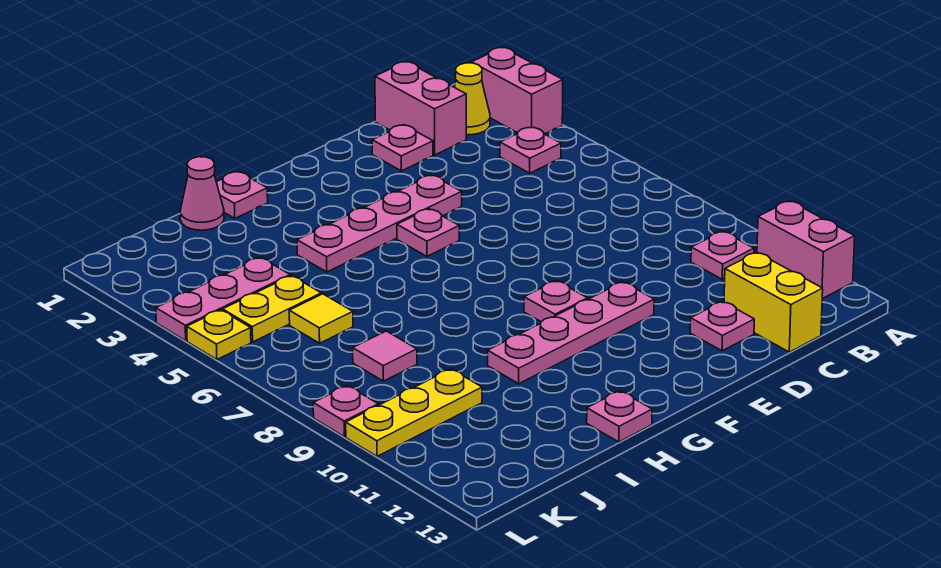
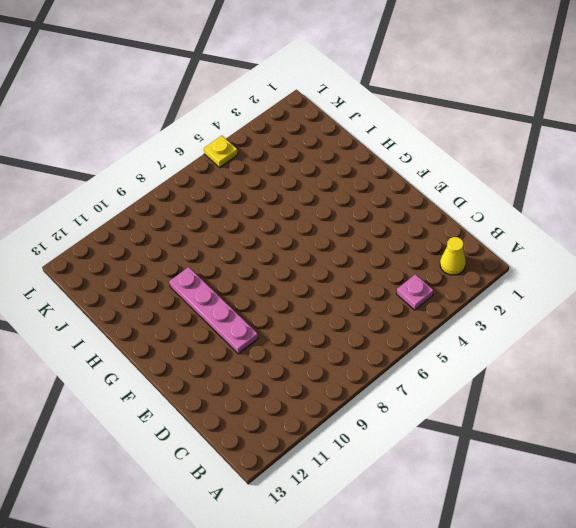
none -> pink brick A2:A3 level 1
none -> pink brick A11:A12 level 1
none -> pink plate B10 level 1

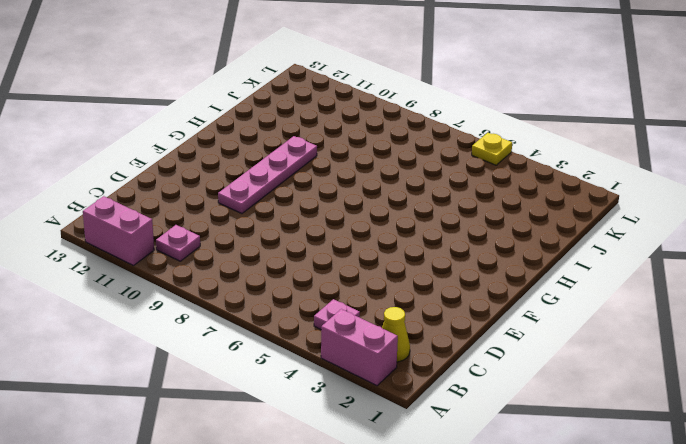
none -> pink brick C1:C2 level 1
none -> yellow brick C12:C13 level 1
none -> pink plate D2 level 1

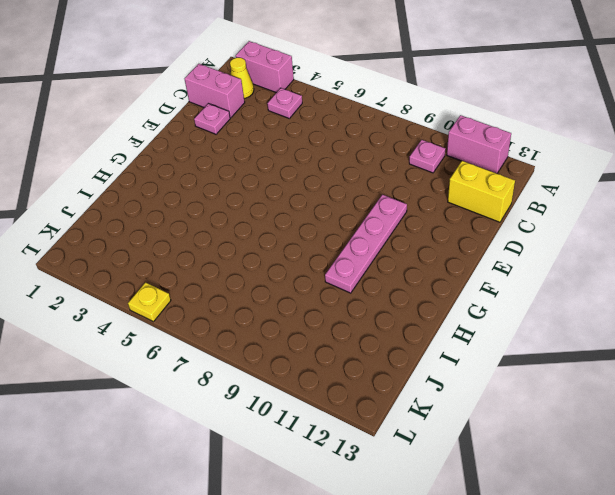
none -> pink plate D12 level 1
none -> pink plate E4:H4 level 1
none -> pink plate F5 level 1

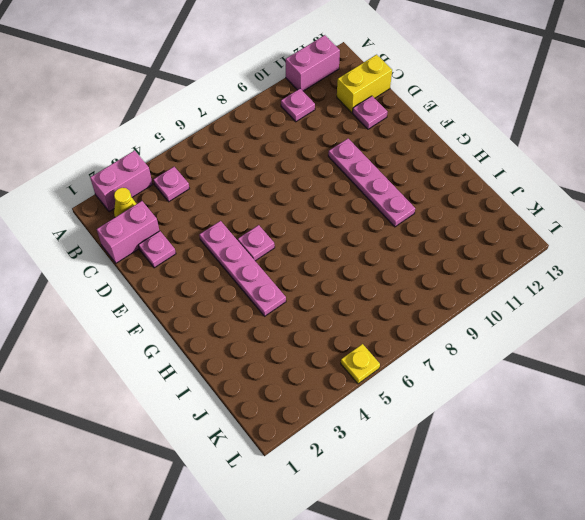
none -> pink plate F9 level 1
none -> pink plate H1 level 1
none -> pink plate H13 level 1

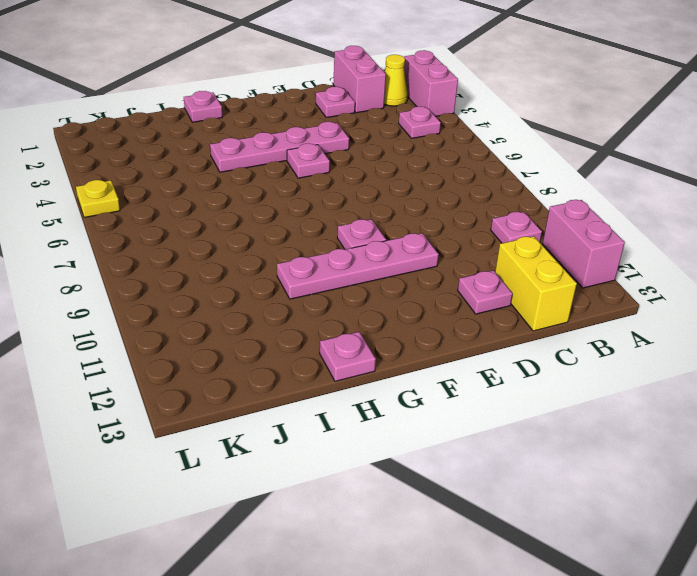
none -> pink cone I1 level 1
none -> pink plate J4:L4 level 1
none -> yellow plate J5:K5 level 1

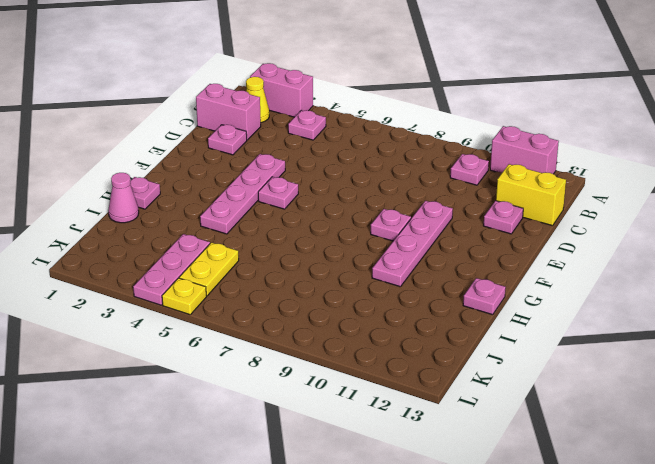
none -> yellow tile J6 level 1
none -> pink tile J8 level 1
none -> yellow plate J10:L10 level 1

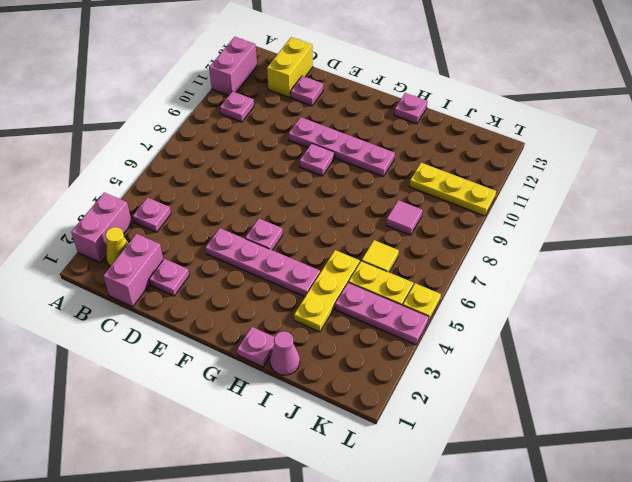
yellow plate I3:I5 level 1 -> none
none -> pink plate L9 level 1

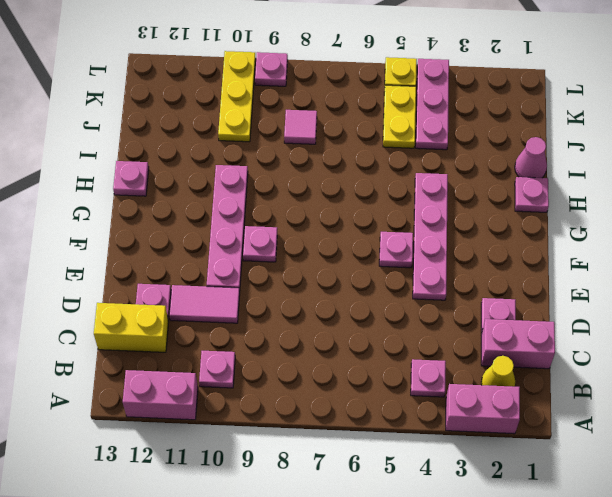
pink tile D10:D11 level 1 -> none
none -> yellow tile J6 level 1

